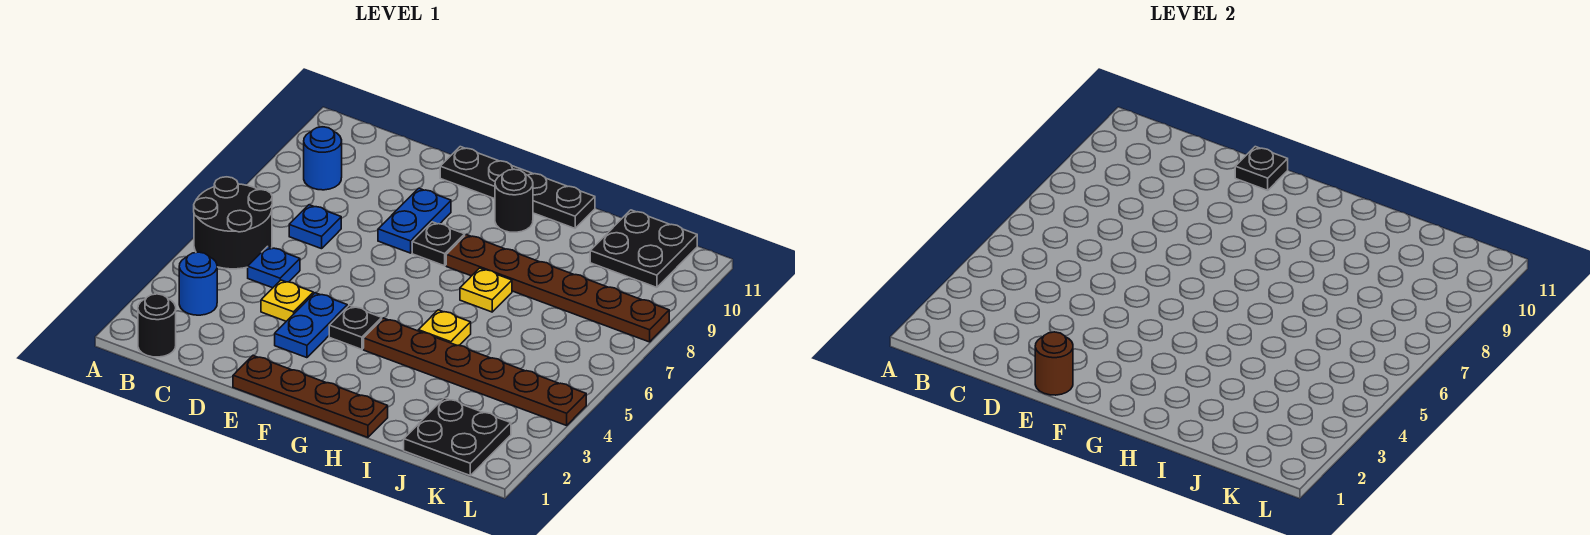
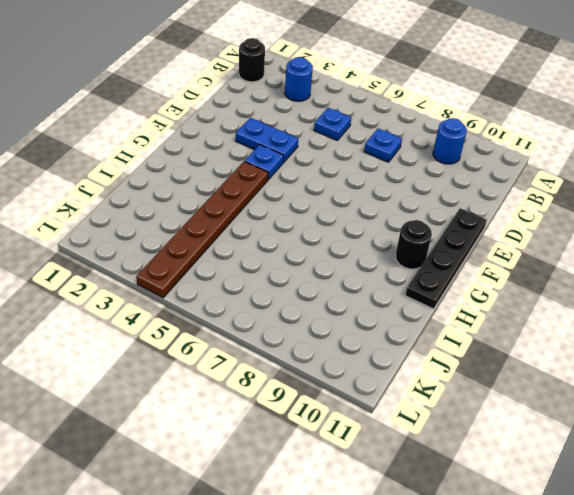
blue plate F4 level 1 -> black plate F4 level 1
none -> black round brick A5:B6 level 1
none -> yellow plate D4 level 1
none -> brown plate E1:H1 level 1

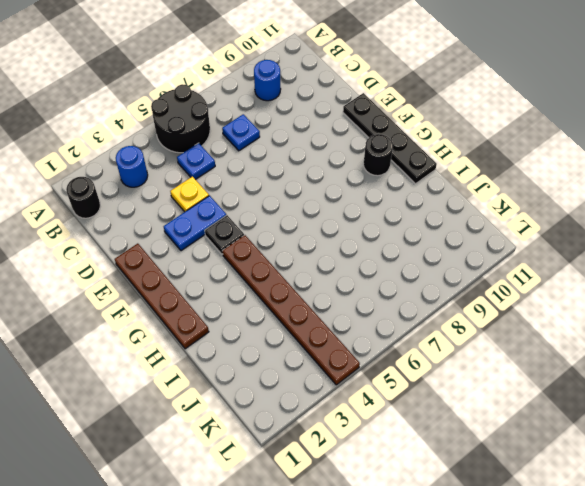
none -> blue plate E8:E9 level 1
none -> black plate F8 level 1
none -> brown plate G8:L8 level 1

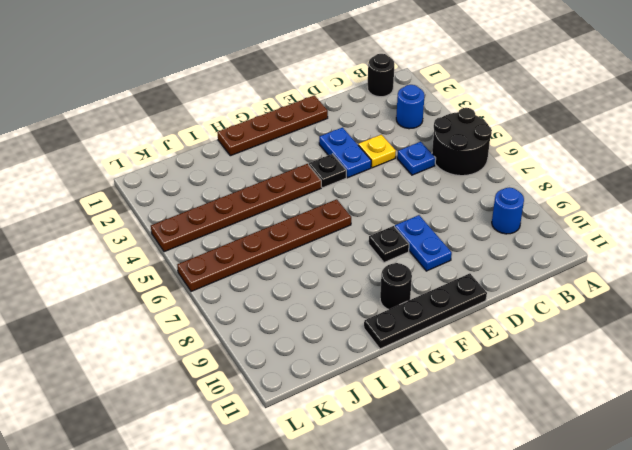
brown plate G6:L6 level 1 -> brown plate G8:L8 level 1
none -> blue plate C7 level 1
none -> yellow plate H5 level 1
none -> yellow plate H7 level 1

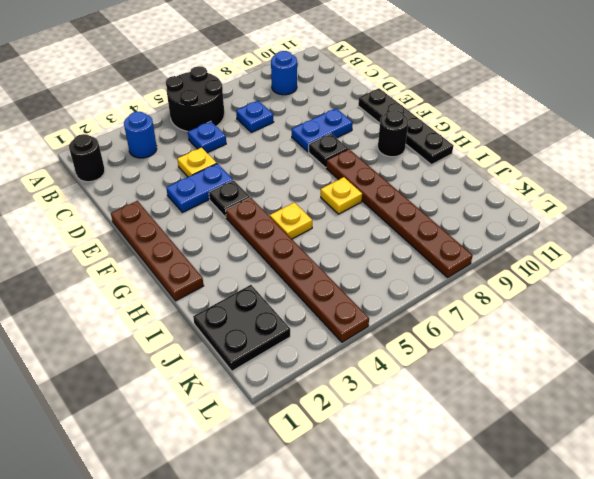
none -> black plate J10:K11 level 1
none -> brown round brick E1 level 2
none -> black plate E11 level 2

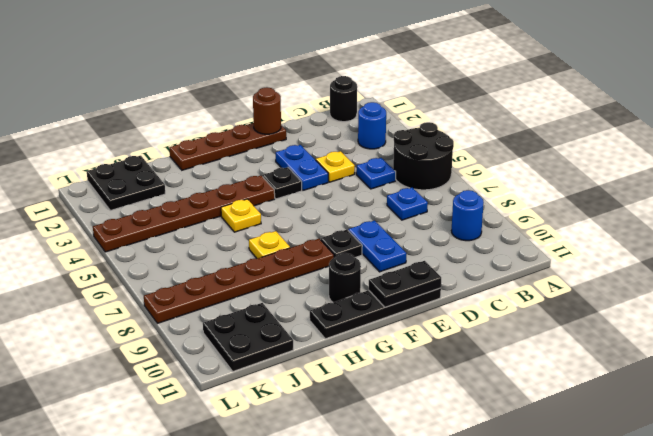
black plate E11:F11 level 2 -> black plate E11 level 2

